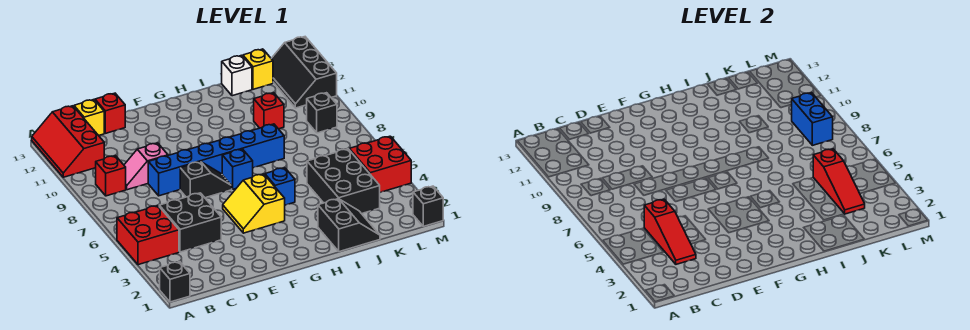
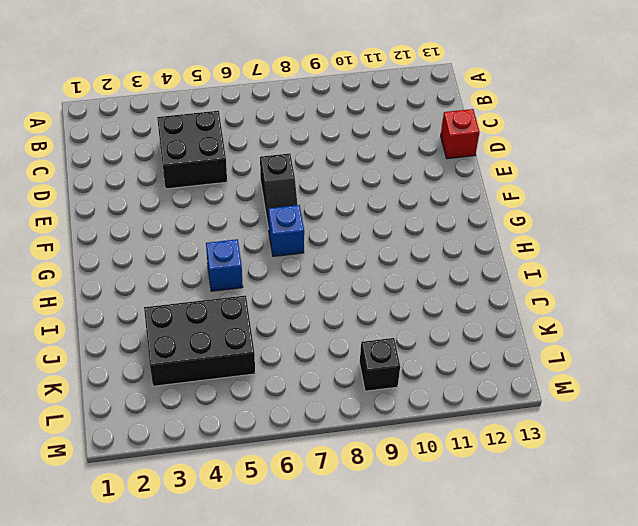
none -> black brick A1 level 1
none -> red brick A4:B5 level 1
none -> red slope A11:B13 level 1 top B

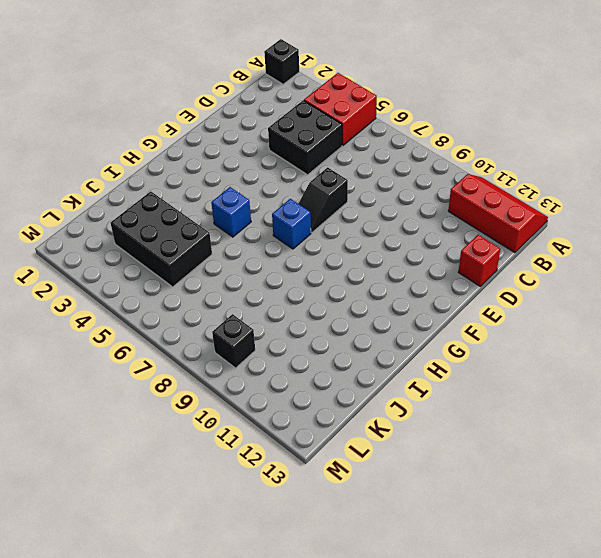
none -> red brick B9 level 1
none -> pink slope C9:D9 level 1 top D
none -> yellow brick C13 level 1

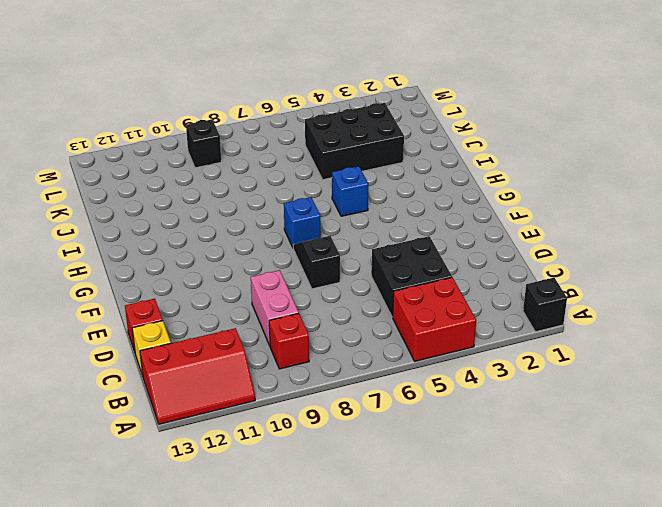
pink brick C9:D9 level 1 -> pink slope C9:D9 level 1 top D
none -> blue brick D8:I8 level 1
none -> yellow slope F4:G5 level 1 top G
none -> black slope I1:J2 level 1 top I

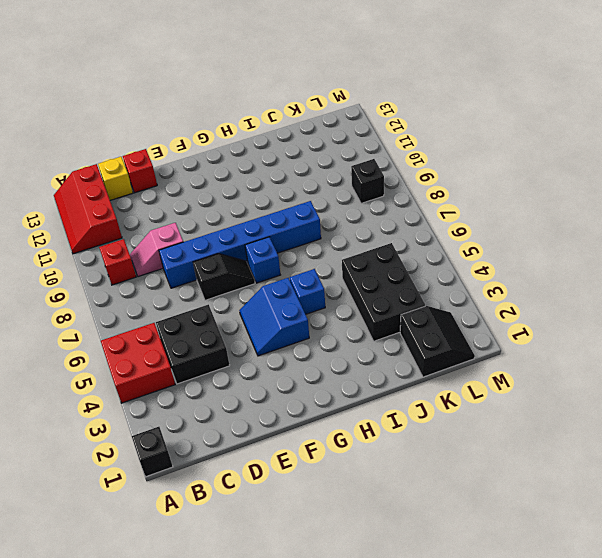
blue slope F4:G5 level 1 top G -> yellow slope F4:G5 level 1 top G
black slope K1:L2 level 1 top K -> black slope I1:J2 level 1 top I
none -> red brick J10 level 1
none -> white brick J13 level 1
none -> yellow brick K13 level 1

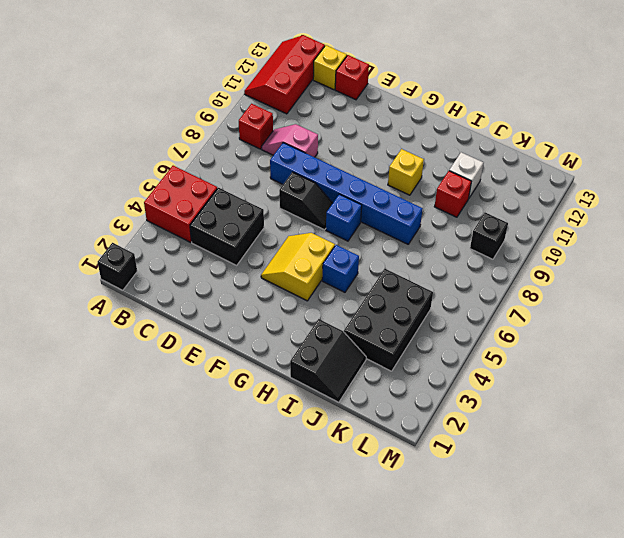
yellow brick H10 level 1 -> yellow brick K13 level 1
white brick J11 level 1 -> white brick J13 level 1
none -> red brick L4:M5 level 1
none -> black slope L11:M13 level 1 top M
none -> black brick M1 level 1

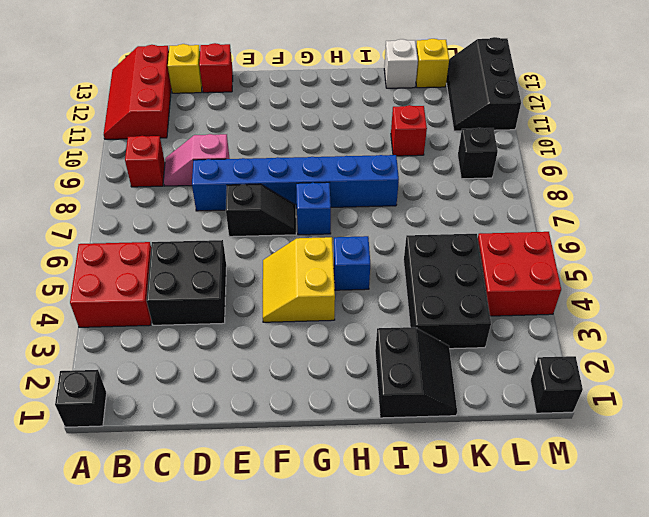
none -> red slope C3:C5 level 2 top 5
none -> red slope K3:K5 level 2 top 5
none -> blue brick L8:L9 level 2

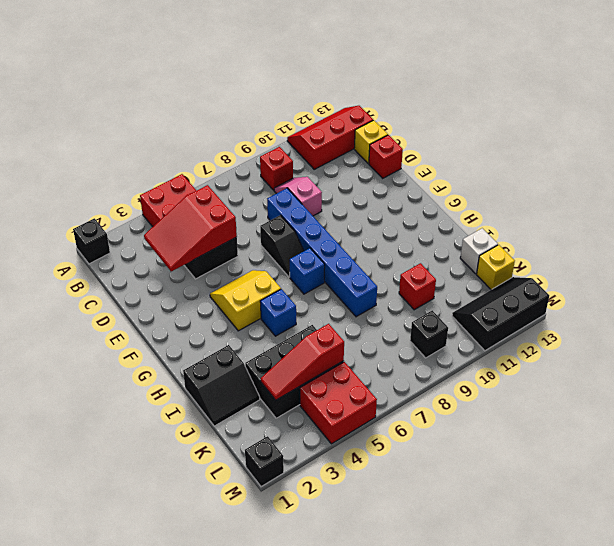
red slope C3:D5 level 2 top 5 -> red slope C3:C5 level 2 top 5
none -> blue brick L8:L9 level 2

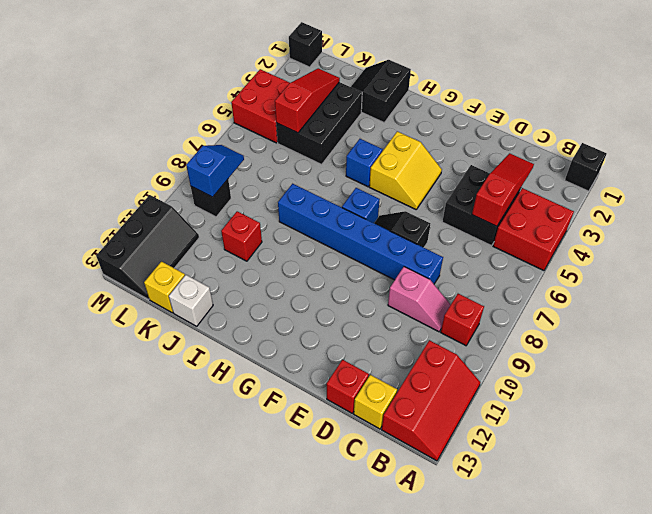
blue slope L8:L9 level 2 top 9 -> blue brick L8:L9 level 2

